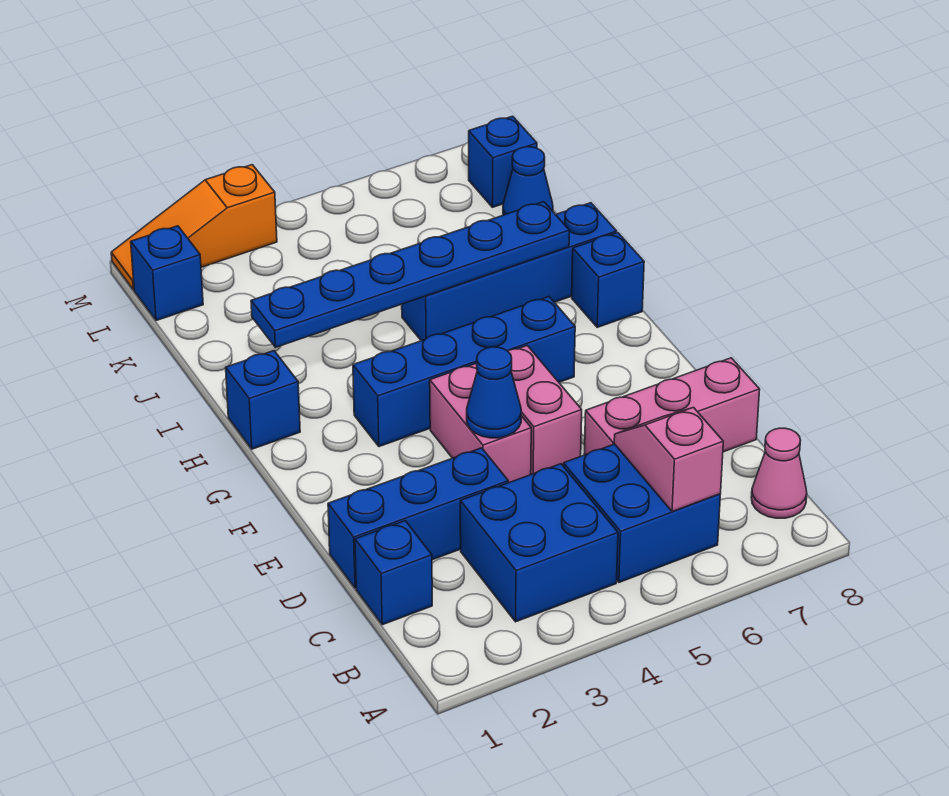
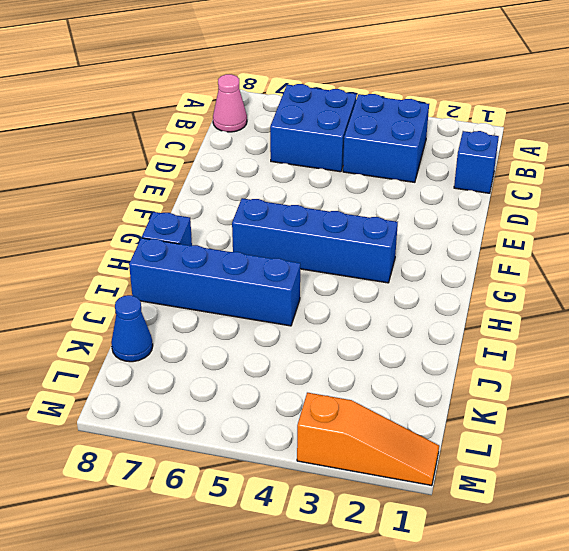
none -> blue brick D1:D3 level 1
none -> pink brick D6:D8 level 1
none -> pink brick E4:F4 level 1

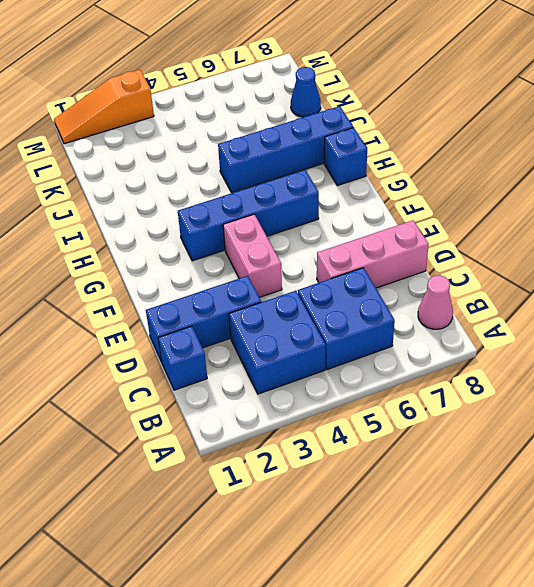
none -> pink brick E5:F5 level 1
none -> blue brick H1 level 1
none -> blue brick L1 level 1

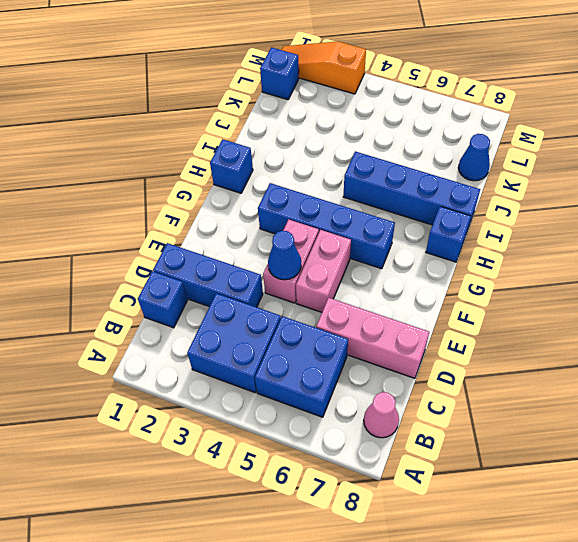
none -> blue brick L8 level 1
none -> pink slope B6:C6 level 2 top B
none -> blue plate I2:I7 level 2

